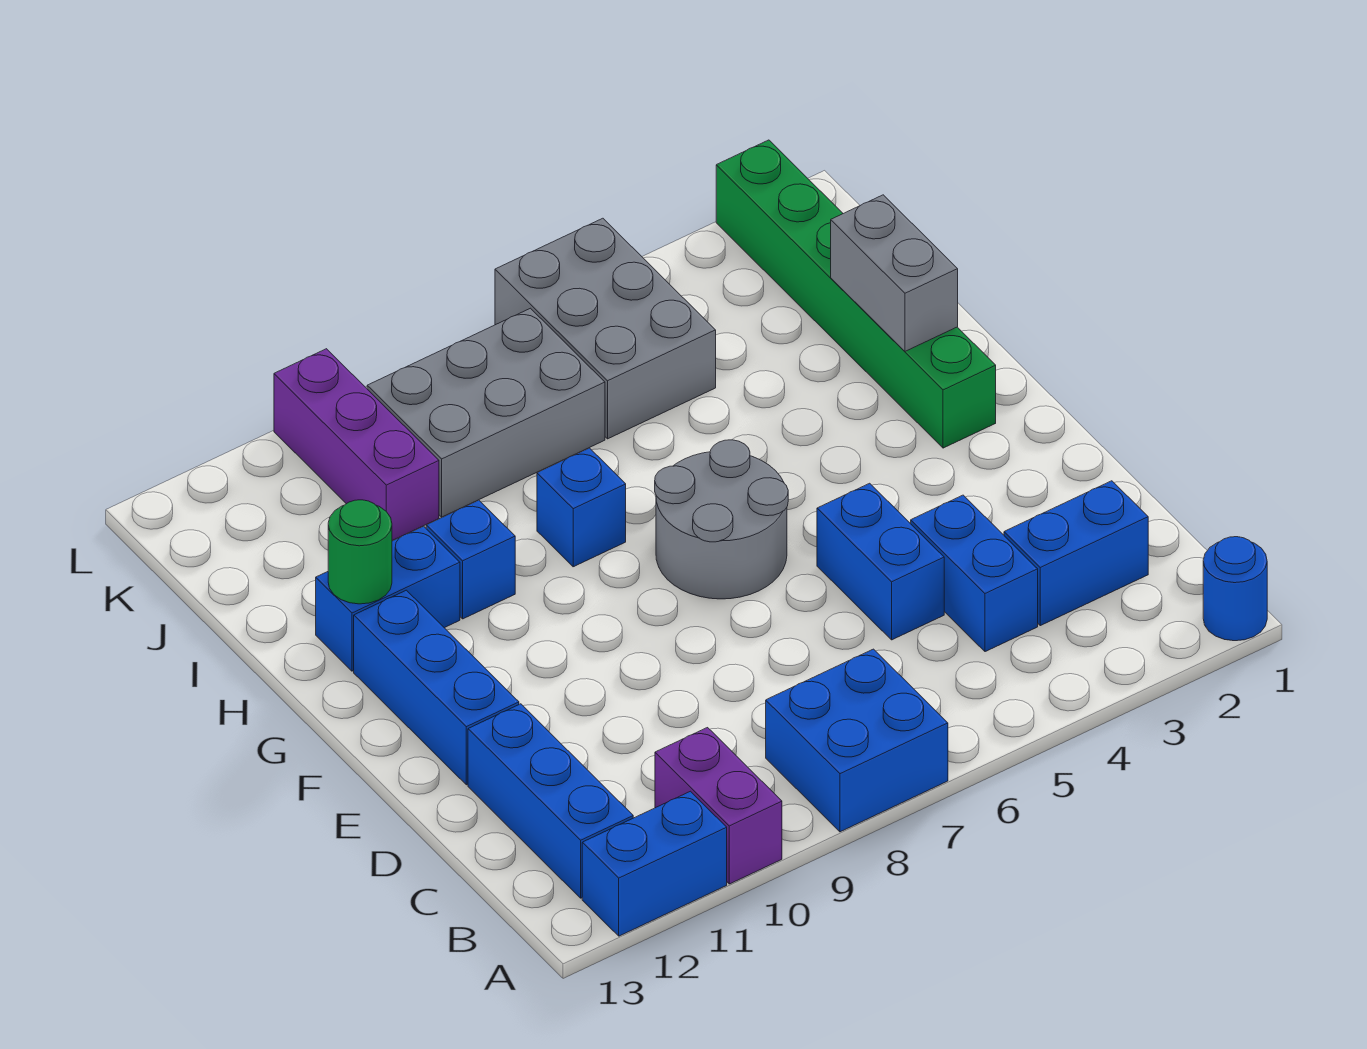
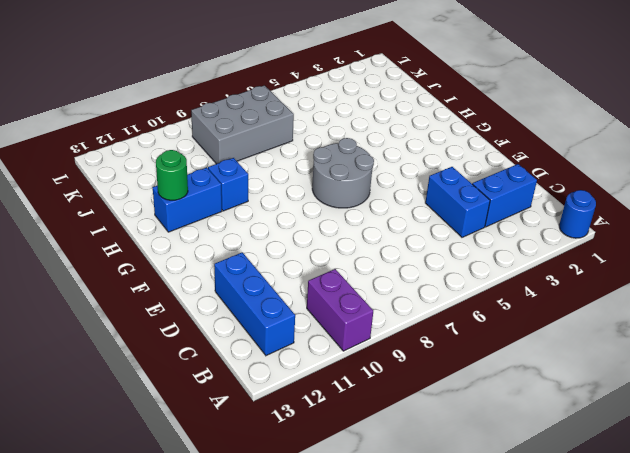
none -> blue brick A7:B8 level 1
none -> blue brick A11:A12 level 1
none -> blue brick D5:E5 level 1

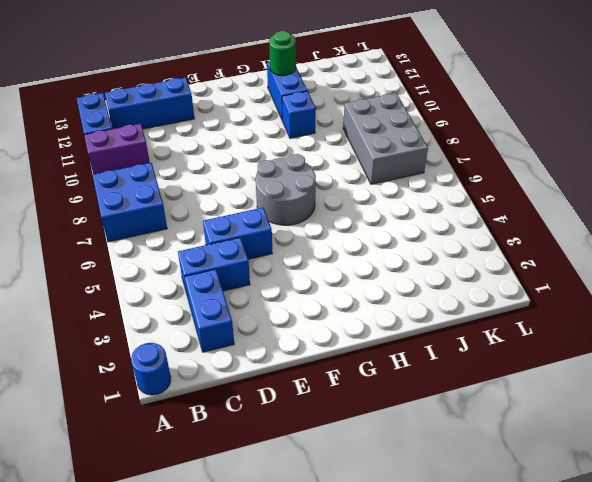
none -> blue brick E12:G12 level 1
none -> green brick G2:L2 level 1
none -> blue brick H8 level 1

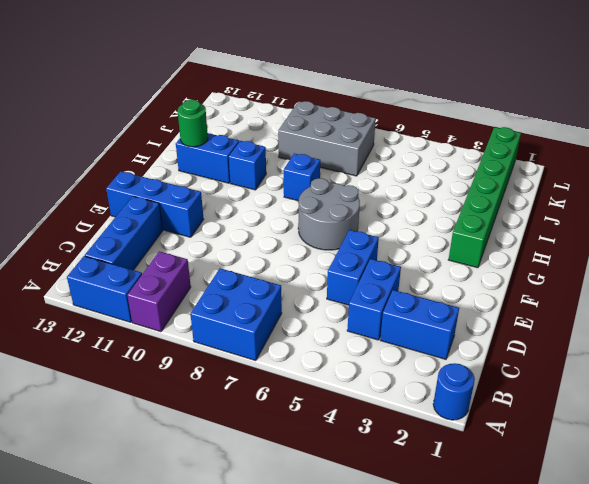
blue brick E11:E13 level 1 -> blue brick E12:G12 level 1
none -> grey brick J5:L6 level 1
none -> purple brick J10:L10 level 1
none -> grey brick H2:I2 level 2

